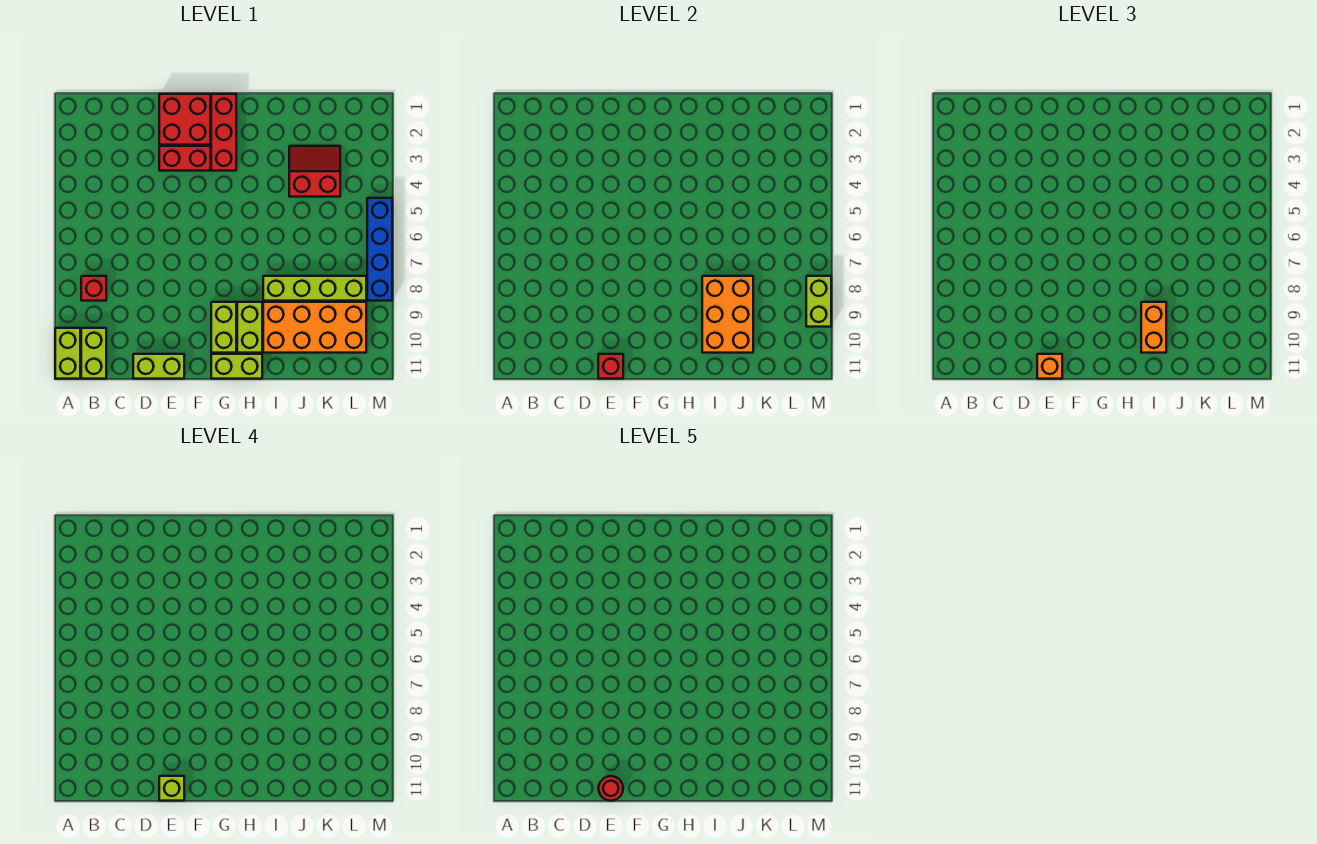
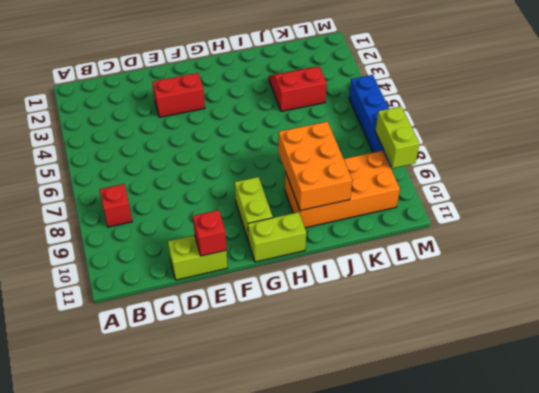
none -> lime brick A10:A11 level 1
none -> lime brick B10:B11 level 1
none -> red brick E1:F2 level 1

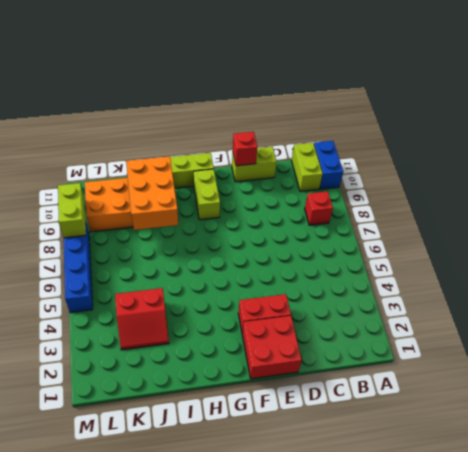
blue brick A10:A11 level 1 -> lime brick A10:A11 level 1
none -> red brick G1:G3 level 1
none -> lime brick H9:H10 level 1
none -> lime brick I8:L8 level 1

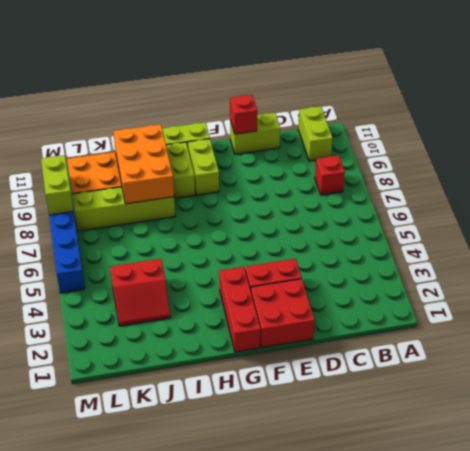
none -> lime brick A10:A11 level 1
none -> orange brick E11 level 3
none -> orange brick I9:I10 level 3

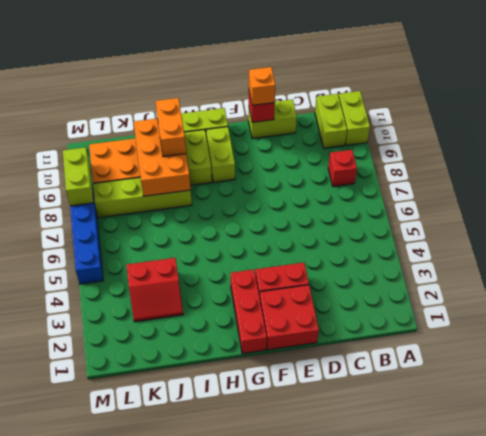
none -> lime brick E11 level 4
none -> red round brick E11 level 5

